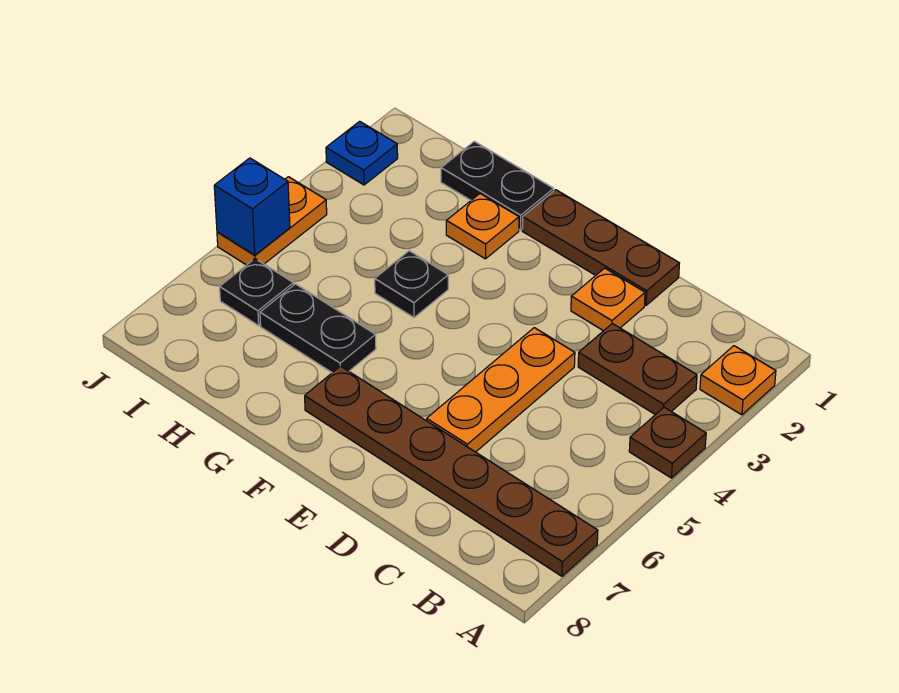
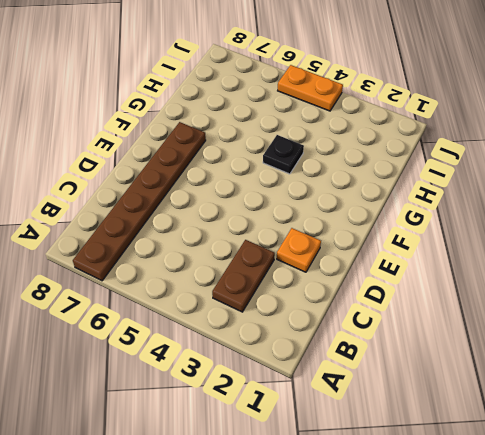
none -> orange plate A2 level 1
none -> brown plate A4 level 1
none -> brown plate D1:F1 level 1

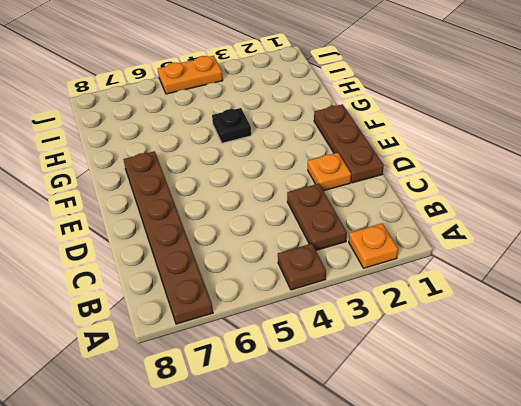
none -> orange plate D4:D6 level 1
none -> black plate G1:H1 level 1
none -> orange plate G2 level 1

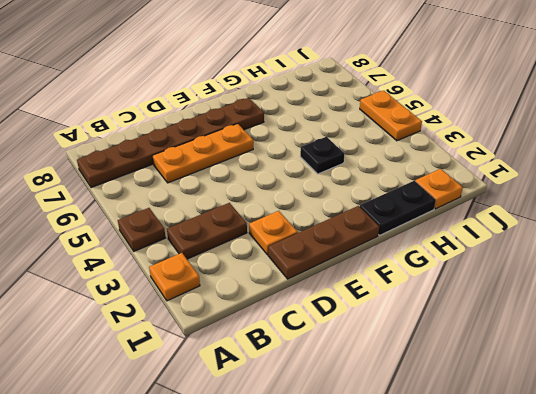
orange plate C6:E6 level 1 -> orange plate D4:D6 level 1
orange plate I1 level 1 -> orange plate G2 level 1
none -> black plate G6:H6 level 1
none -> black plate I6 level 1
none -> blue plate J2 level 1

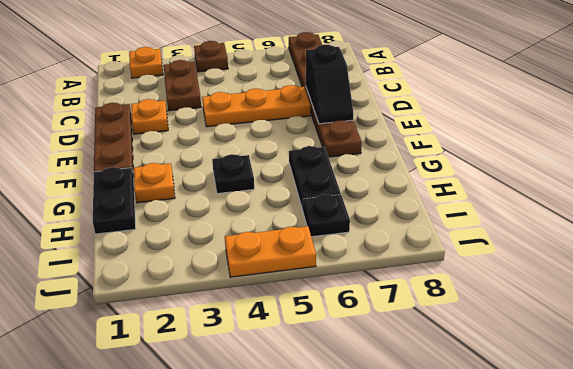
black slope D7:E7 level 2 top D -> none
none -> blue plate J2 level 1
none -> blue brick J5 level 2

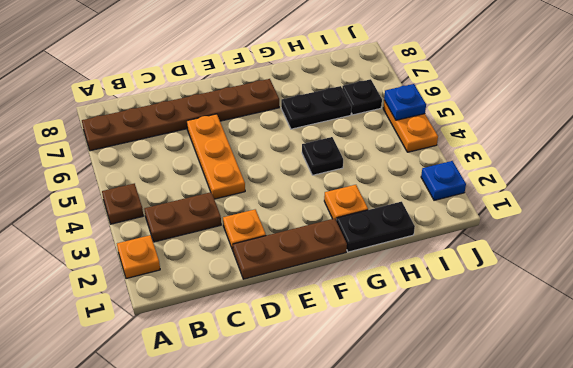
blue plate J5 level 2 -> blue brick J5 level 2

